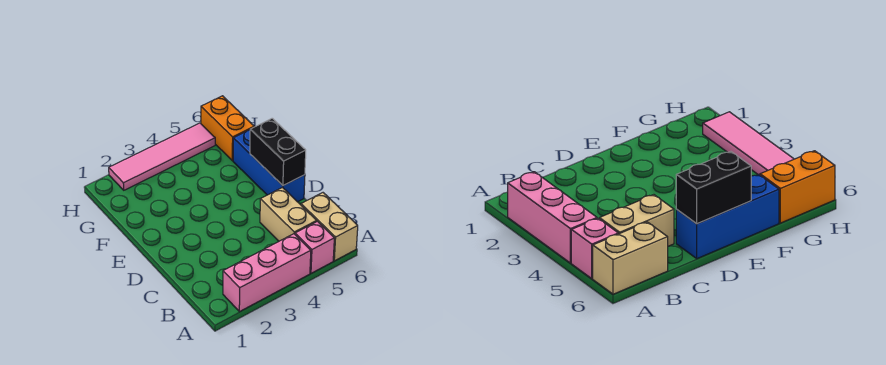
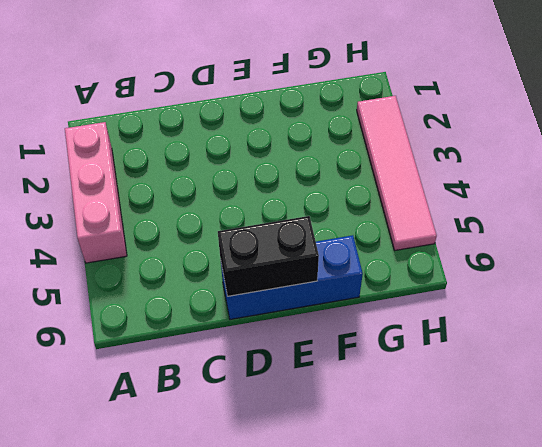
none -> pink brick A5 level 1
none -> tan brick A6:B6 level 1

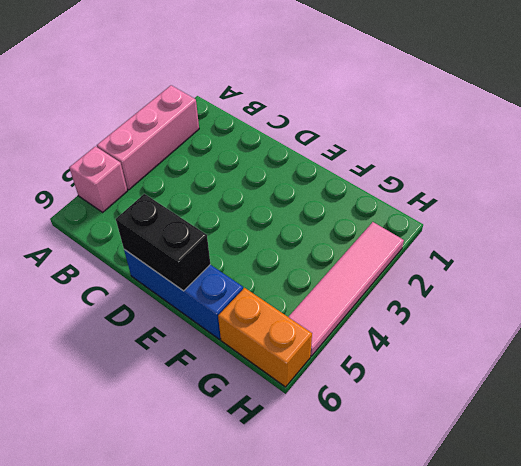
none -> tan brick A6:B6 level 1
none -> tan brick B5:C5 level 1

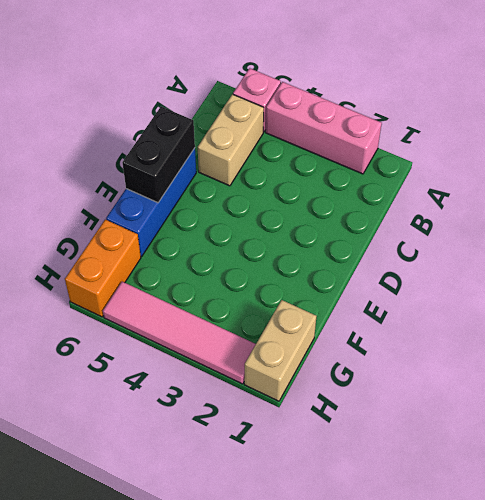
tan brick G1:H1 level 1 -> tan brick A6:B6 level 1

